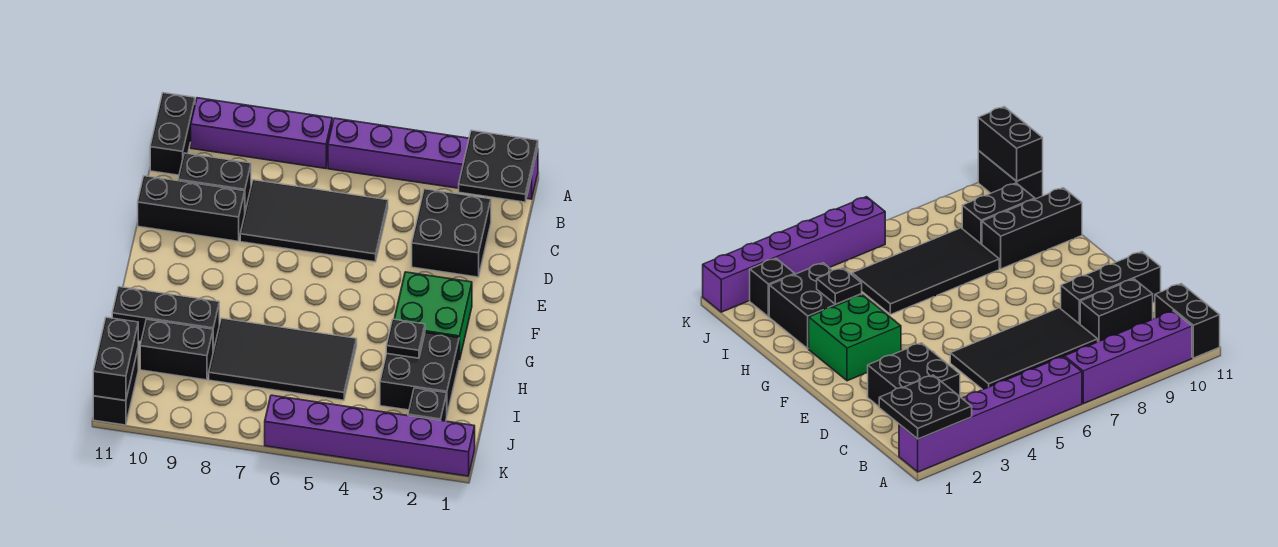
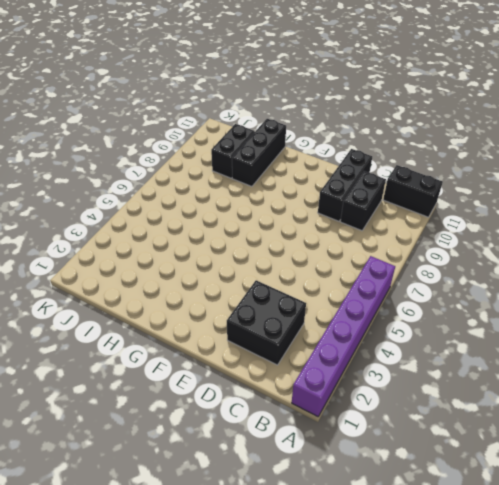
none -> purple brick A7:A10 level 1
none -> black tile C5:D8 level 1
none -> green brick F2:G3 level 1

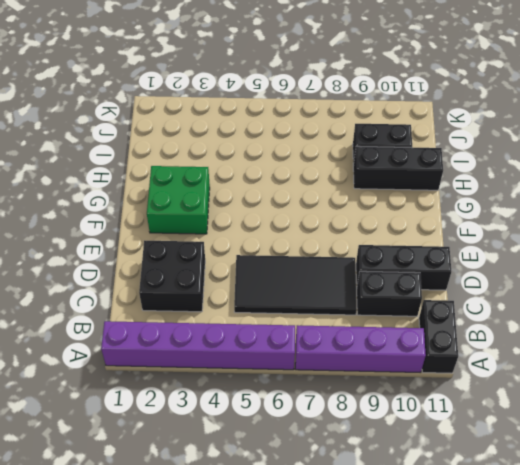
none -> black brick H2:I3 level 1
none -> black tile H5:I8 level 1
none -> black brick J2 level 1

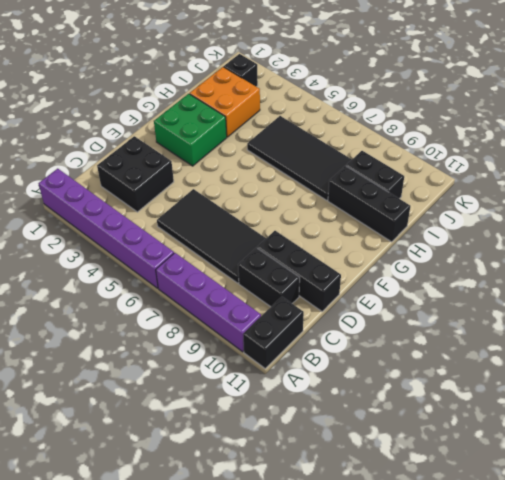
orange brick H2:I3 level 1 -> black brick H2:I3 level 1
none -> black brick J11:K11 level 1
none -> purple brick K1:K6 level 1
none -> black plate A1:B2 level 2

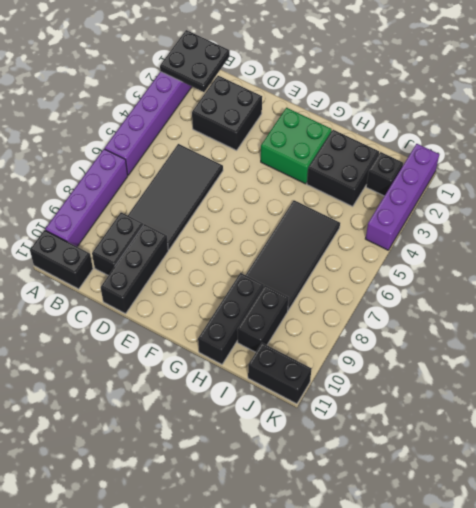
purple brick K1:K4 level 1 -> purple brick K1:K6 level 1
none -> black plate H3 level 2
none -> black brick J11:K11 level 2

